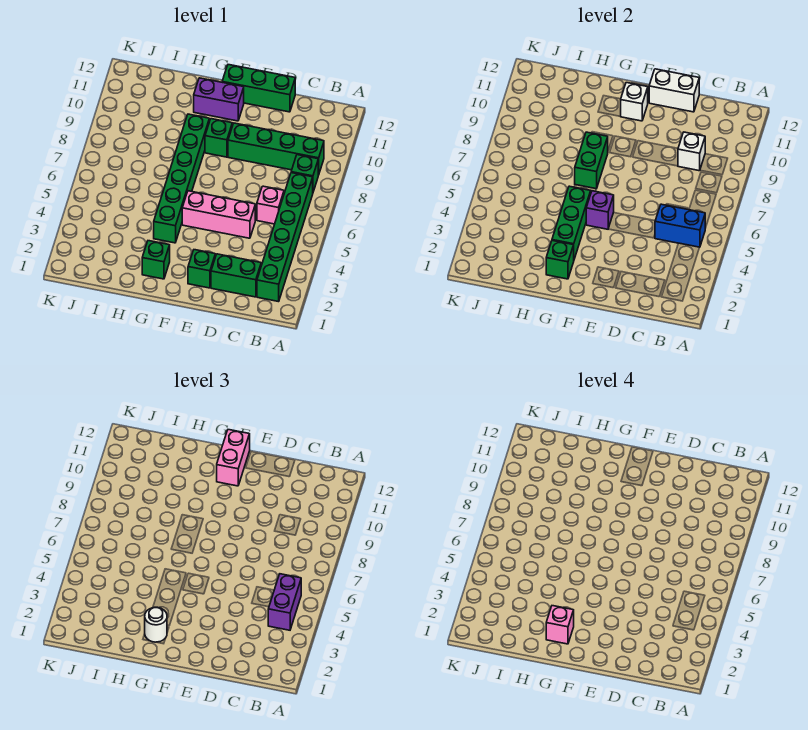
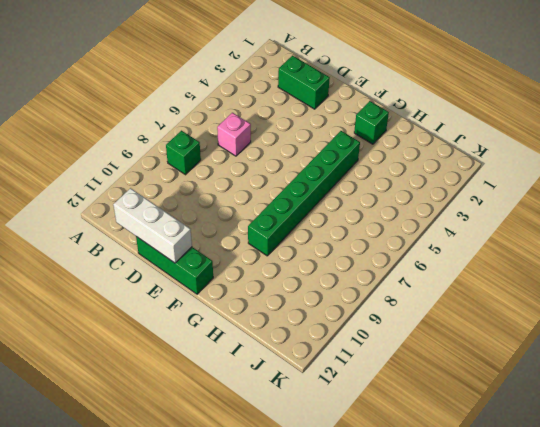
white brick C12:E12 level 2 -> white brick D12:E12 level 2
none -> green brick B2:B7 level 1
none -> green brick B9:E9 level 1
none -> pink brick D5:F5 level 1

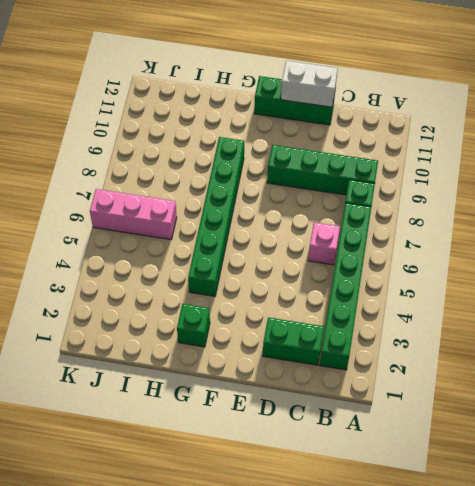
pink brick I6:K6 level 1 -> pink brick D5:F5 level 1
none -> green brick E2 level 1
none -> green brick F9 level 1
none -> purple brick F11:G11 level 1

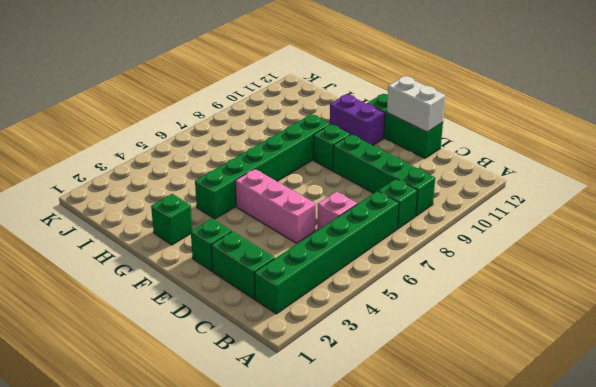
none -> blue brick B5:C5 level 2
none -> white brick C9 level 2
none -> purple brick F5 level 2

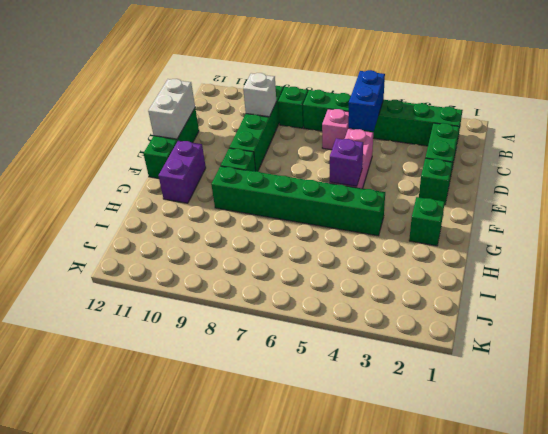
none -> white brick F11 level 2
none -> green brick G2 level 2
none -> green brick G3:G5 level 2

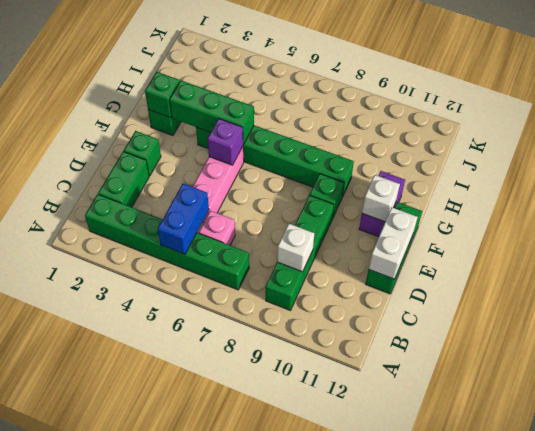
none -> green brick B8 level 1
none -> green brick G7:G8 level 2
none -> purple brick B4:B5 level 3

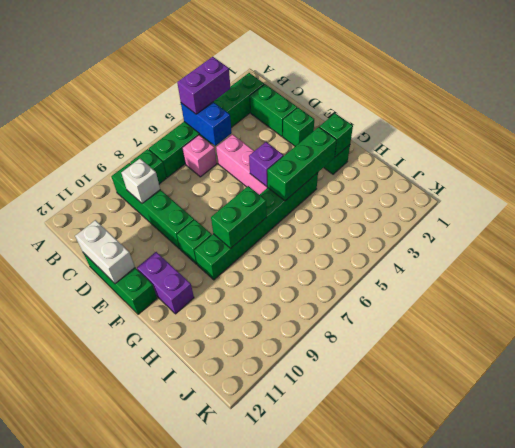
none -> white brick F11 level 2
none -> pink brick F11:F12 level 3
none -> white round brick G2 level 3

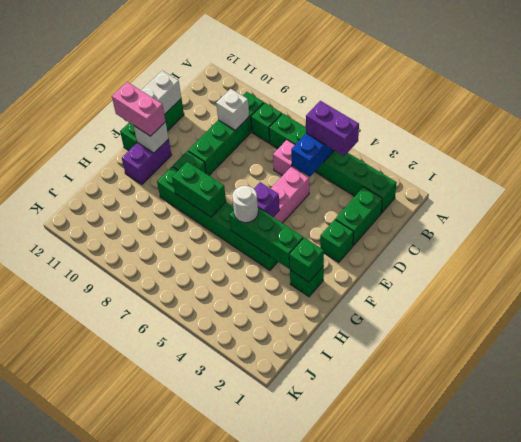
white round brick G5 level 3 -> white round brick G2 level 3
none -> pink brick G2 level 4

